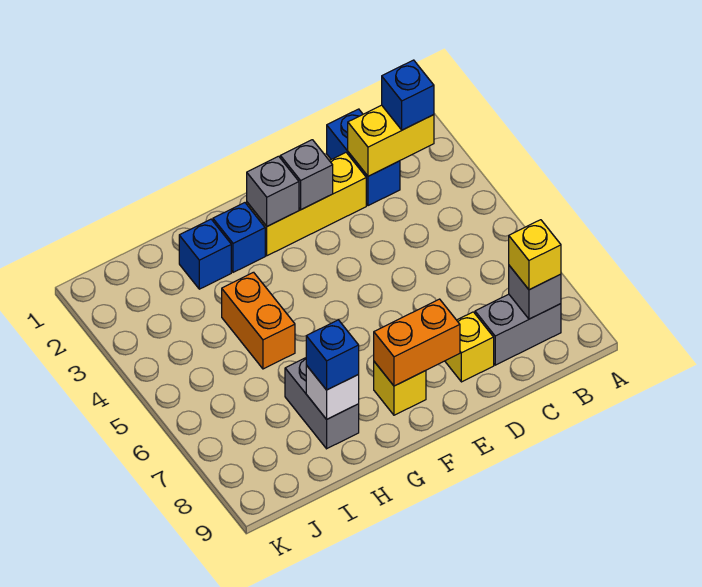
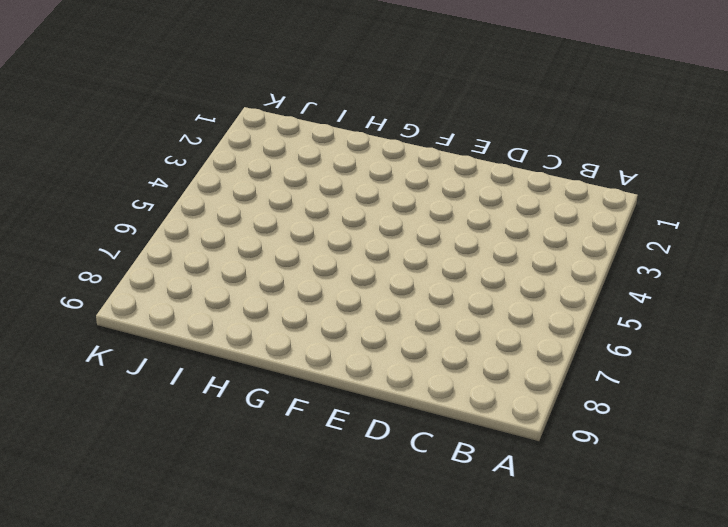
none -> grey brick B8:C8 level 1
none -> blue brick C1:C2 level 1
none -> yellow brick D2:F2 level 1

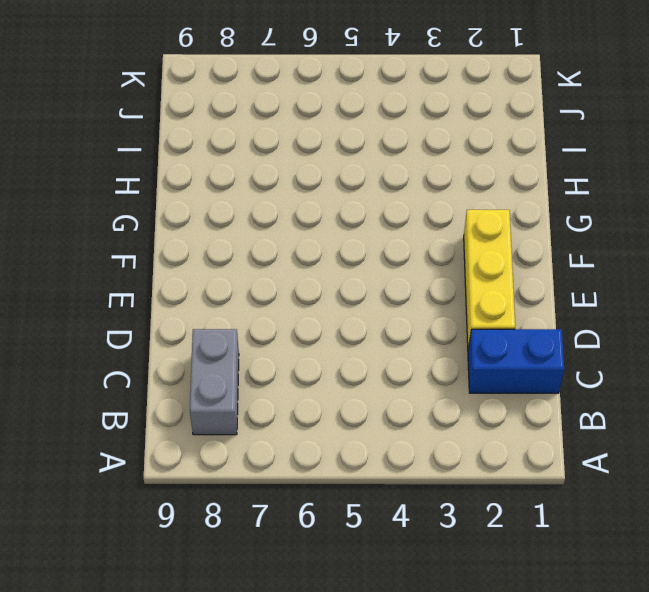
none -> yellow brick D8 level 1
none -> yellow brick F8 level 1
none -> blue brick G2 level 1

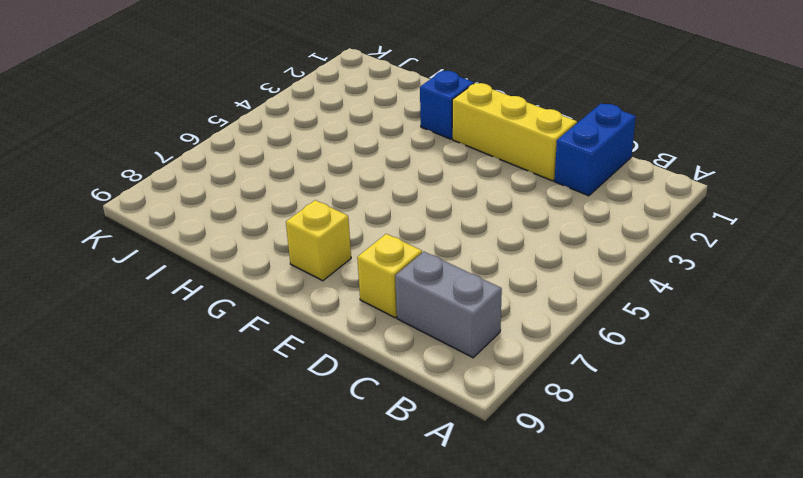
none -> blue brick H2 level 1
none -> orange brick H4:H5 level 1
none -> grey brick H7:H8 level 1

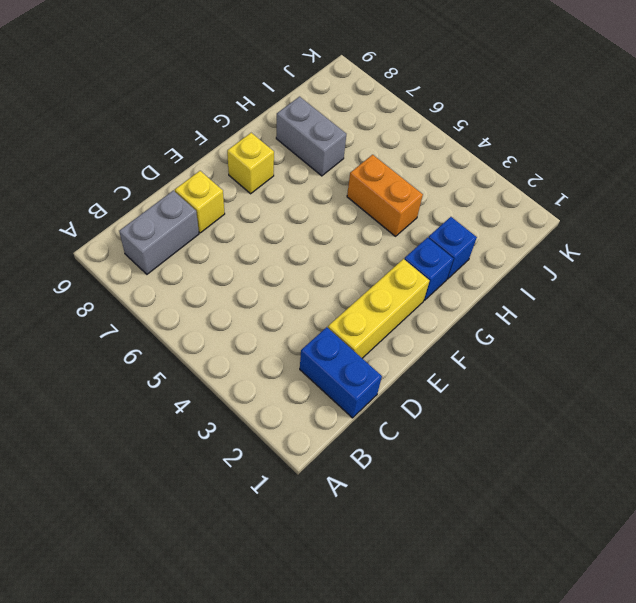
none -> yellow brick B2:C2 level 2
none -> grey brick B8 level 2
none -> grey brick E2 level 2

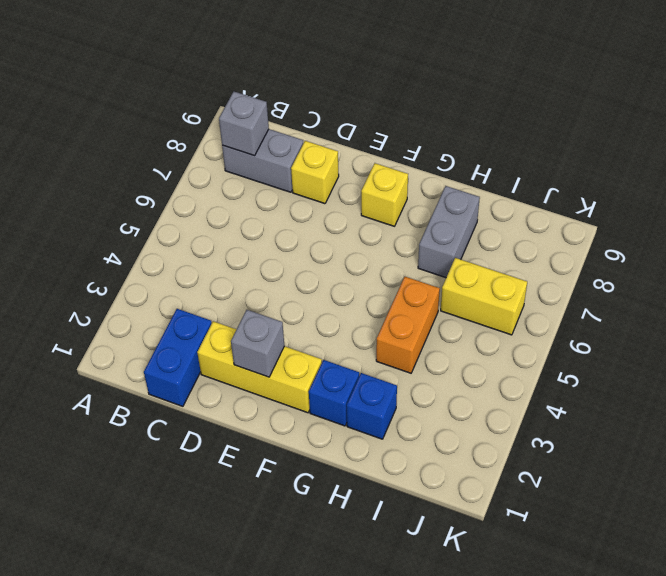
yellow brick I6:J6 level 1 -> yellow brick B2:C2 level 2
none -> orange brick E8:F8 level 2
none -> grey brick F2 level 2
none -> white brick H8 level 2

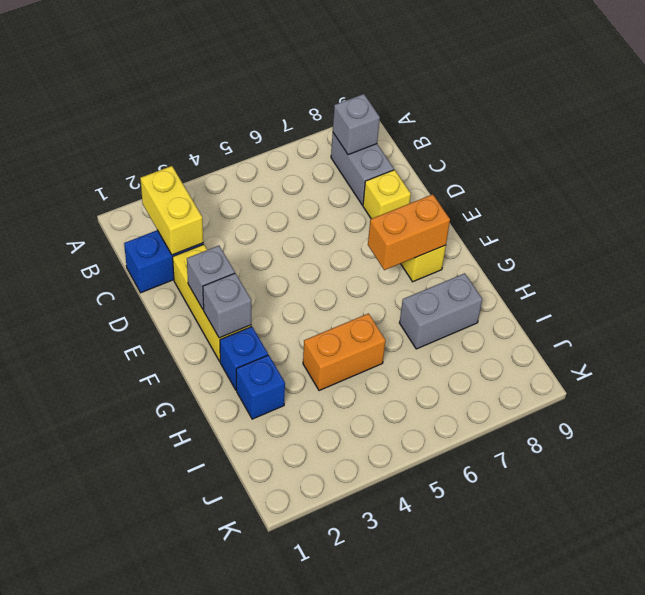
orange brick F7:F8 level 2 -> orange brick E8:F8 level 2
none -> white brick H8 level 2
none -> blue brick B2 level 3
none -> yellow brick B8 level 3

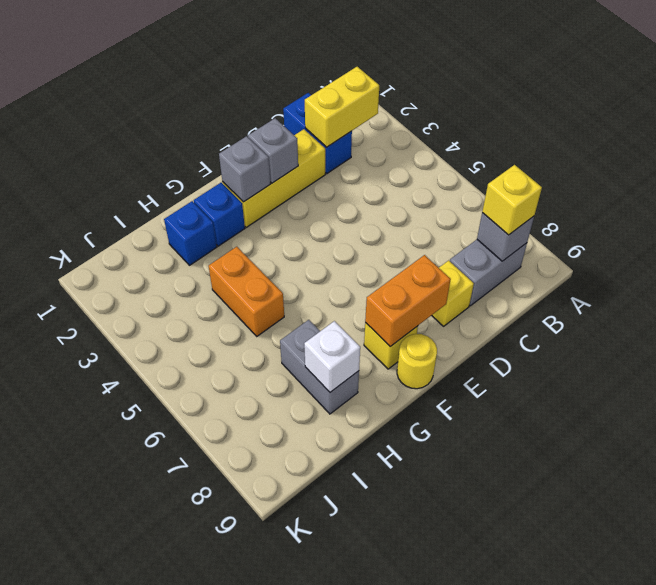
yellow round brick F9 level 1 -> none
none -> blue brick B2 level 3
none -> blue brick H8 level 3

